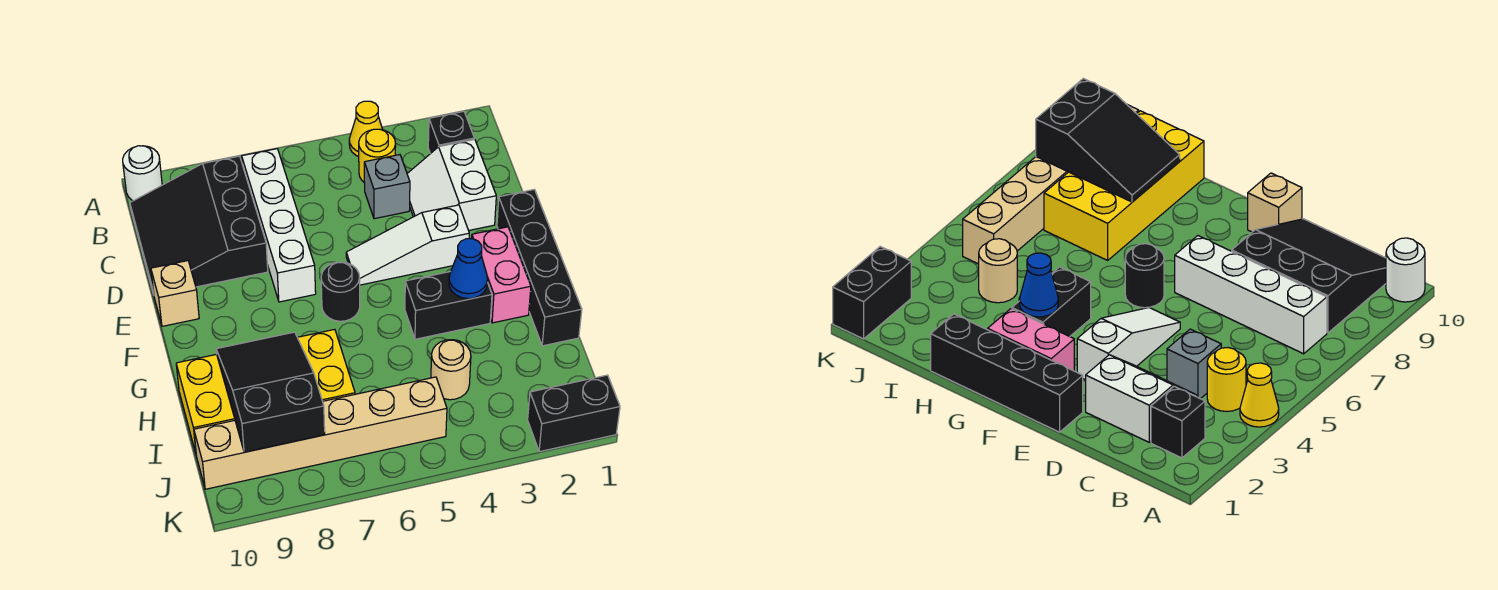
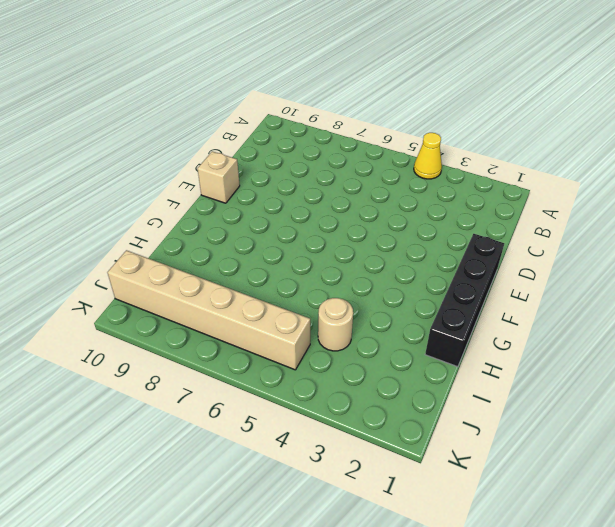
none -> white round brick A10 level 1
none -> black brick B2 level 1
none -> yellow round brick B4 level 1

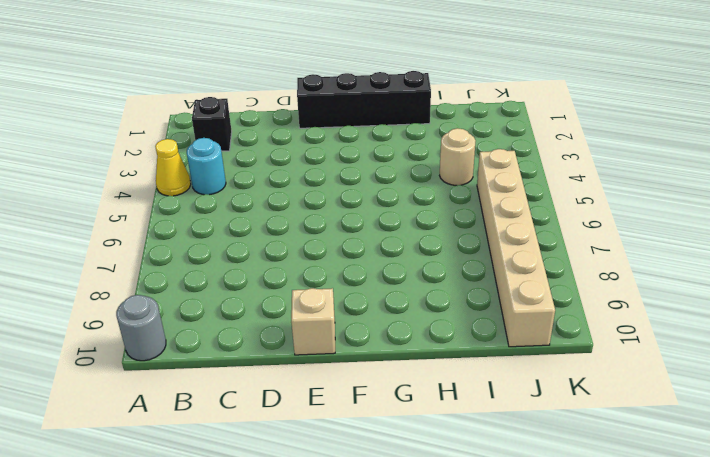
grey round brick A10 level 1 -> white round brick A10 level 1
cyan round brick B4 level 1 -> yellow round brick B4 level 1
none -> white brick B7:E7 level 1
none -> black slope B8:D10 level 1 top 8
none -> white slope C2:D3 level 1 top 2

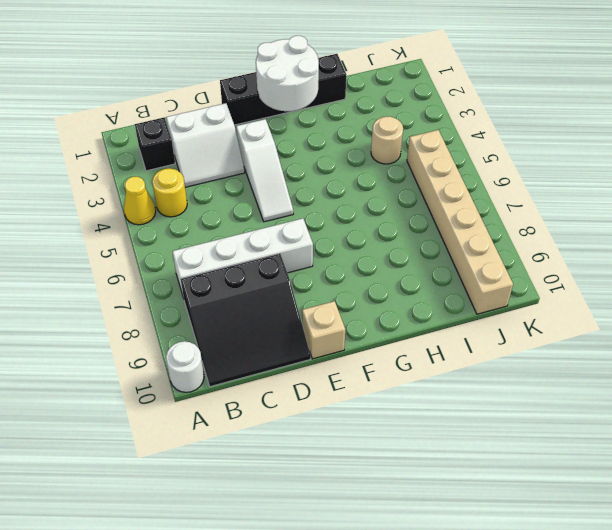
white round brick F1:G2 level 2 -> none
none -> grey brick C4 level 1
none -> pink brick F2:G2 level 1
none -> black round brick F6 level 1

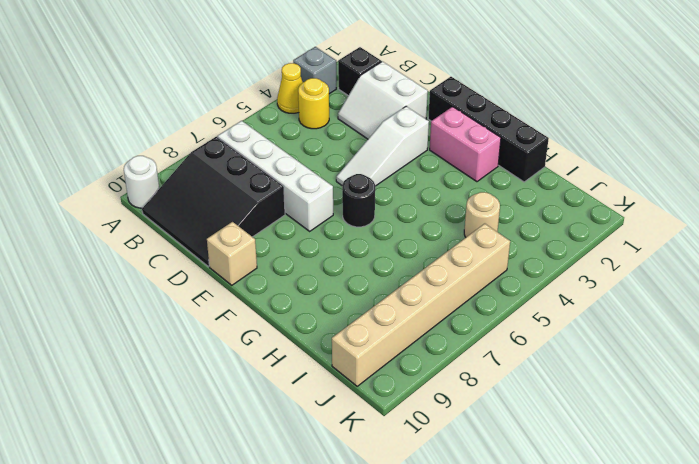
grey brick A3 level 1 -> grey brick C4 level 1
none -> black brick G3:G4 level 1
none -> yellow brick H7:I10 level 1
none -> black brick K1:K2 level 1

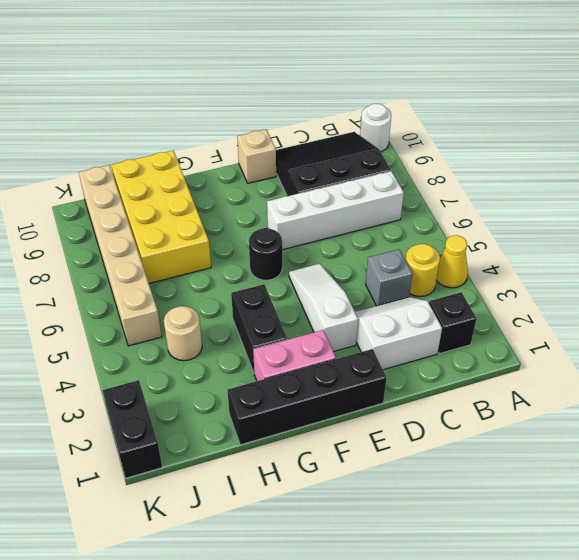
none -> blue cone G3 level 2
none -> black slope H8:J9 level 2 top J

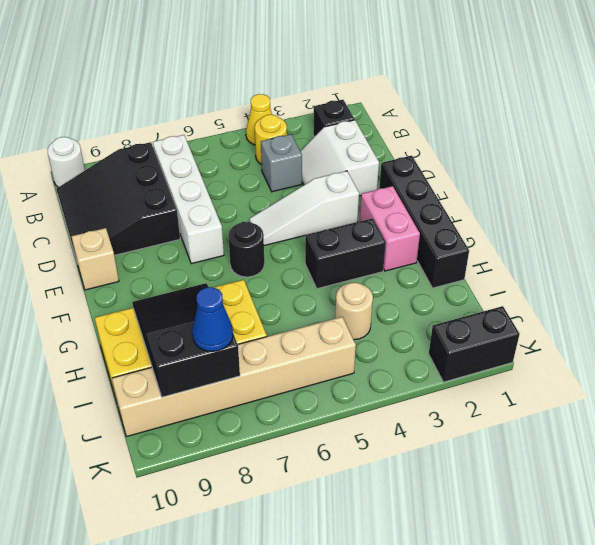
blue cone J8 level 3 -> blue cone G3 level 2

